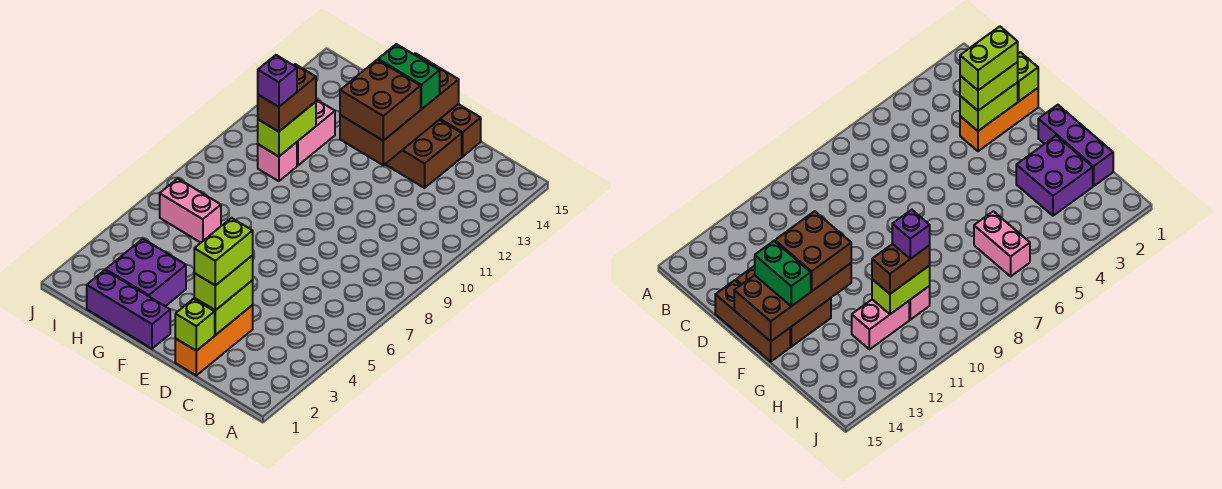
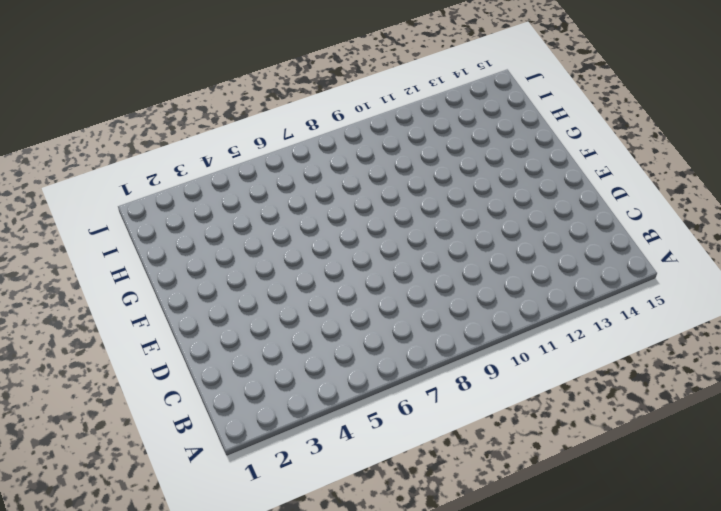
none -> orange brick D1:D3 level 1
none -> brown brick D13:F14 level 1
none -> brown brick D15:F15 level 1

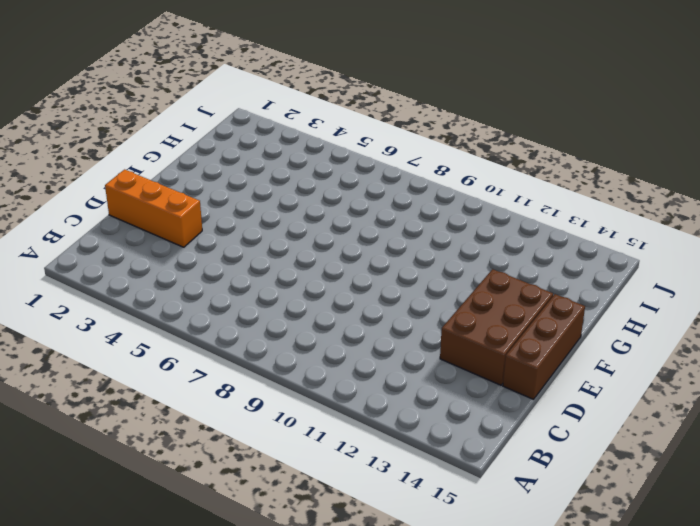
none -> purple brick F1:H1 level 1
none -> purple brick G2:H3 level 1
none -> pink brick H6:I6 level 1

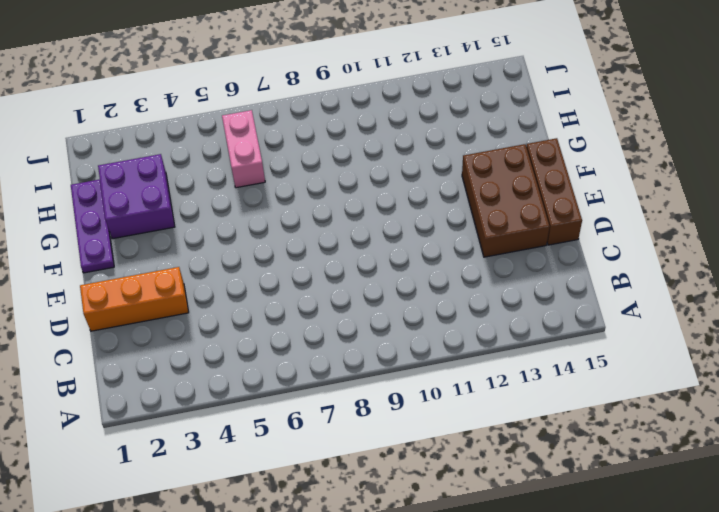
purple plate F1:H1 level 1 -> purple brick F1:H1 level 1
none -> pink brick H10 level 1
none -> pink brick H11:H12 level 1
none -> lime brick D1 level 2

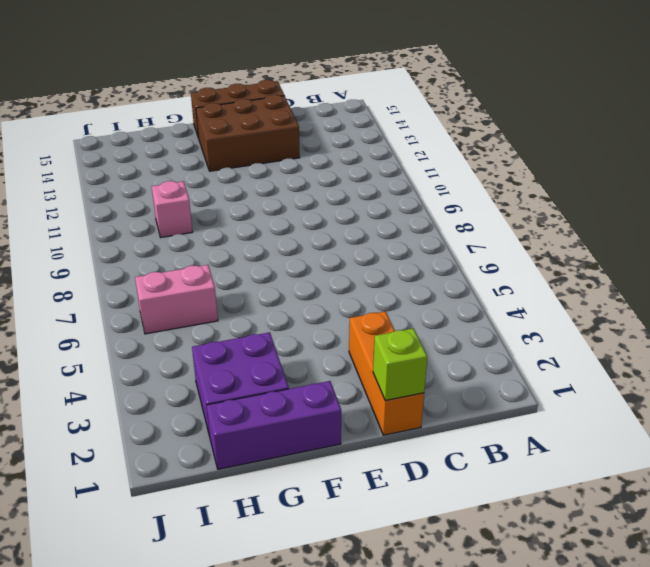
none -> pink brick H11:H12 level 1
none -> lime brick D2:D3 level 2
none -> brown brick E12:F15 level 2

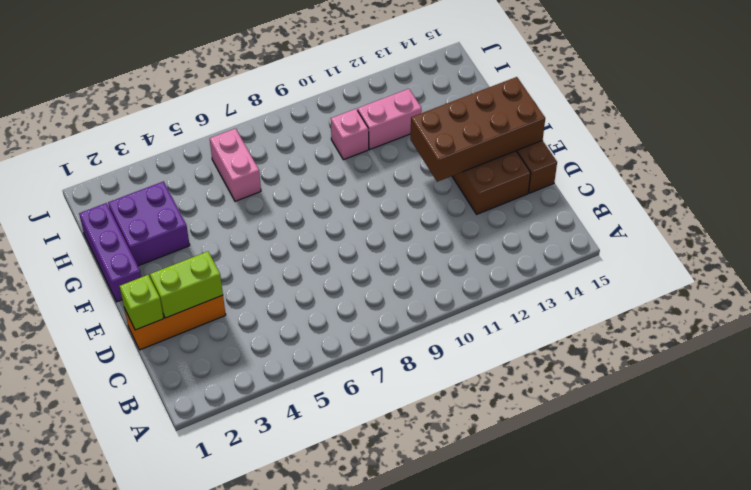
none -> lime brick H10:H11 level 2
none -> lime brick D2:D3 level 3
none -> brown brick E12:F13 level 3

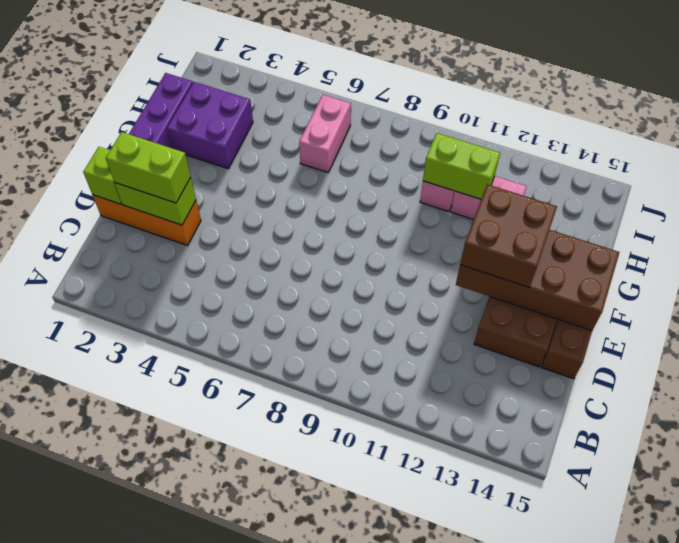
none -> green brick E14:F14 level 3
none -> brown brick H10:H11 level 3
none -> lime brick D2:D3 level 4

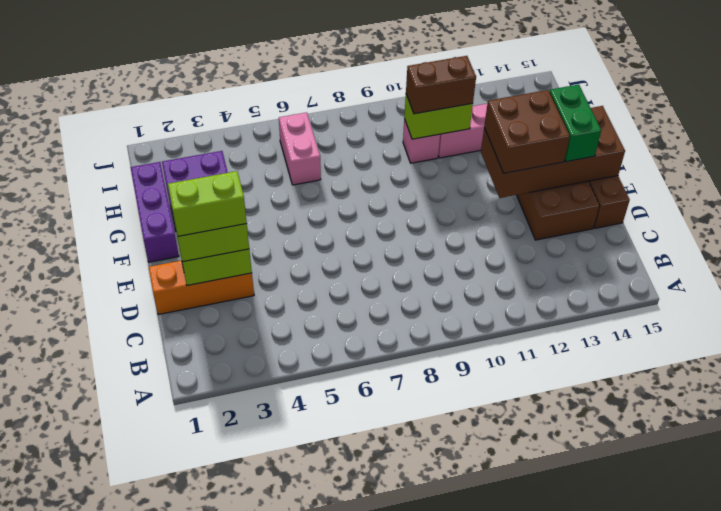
none -> lime brick D1 level 2
none -> purple brick H10 level 4

